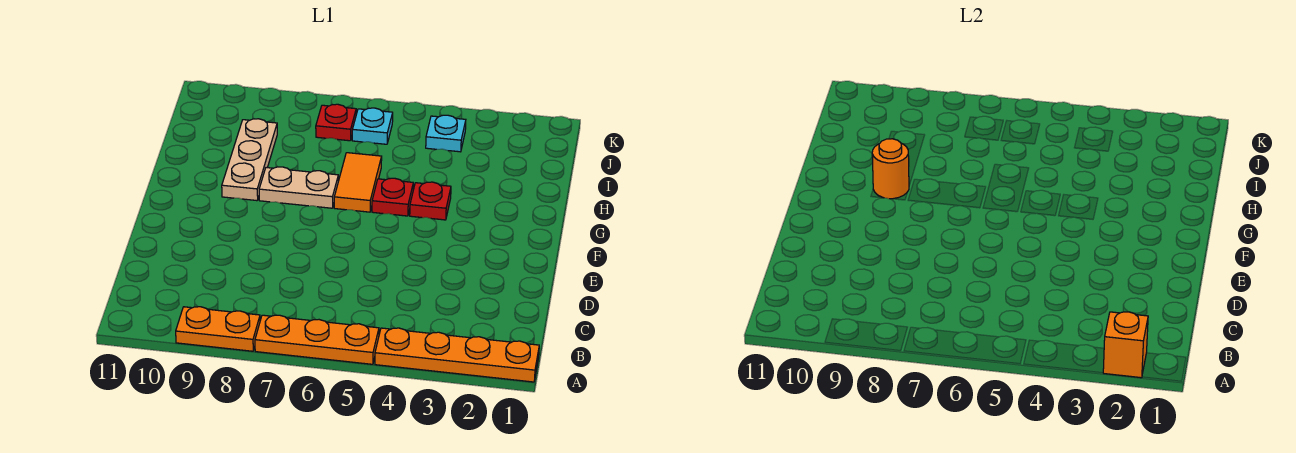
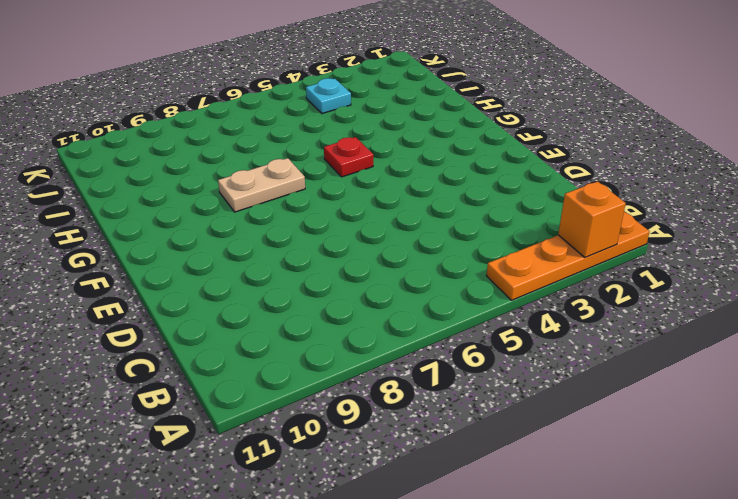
none -> orange plate A5:A7 level 1
none -> orange plate A8:A9 level 1
none -> red plate G4 level 1

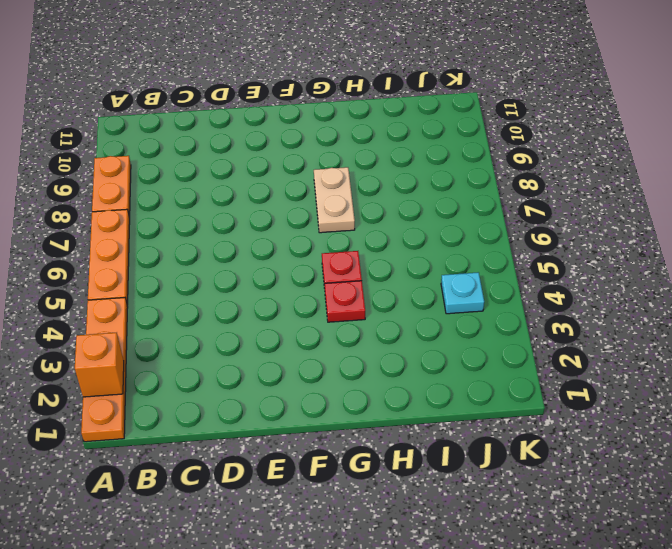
none -> orange tile G6:H6 level 1
none -> tan plate G9:I9 level 1
none -> cyan plate J6 level 1

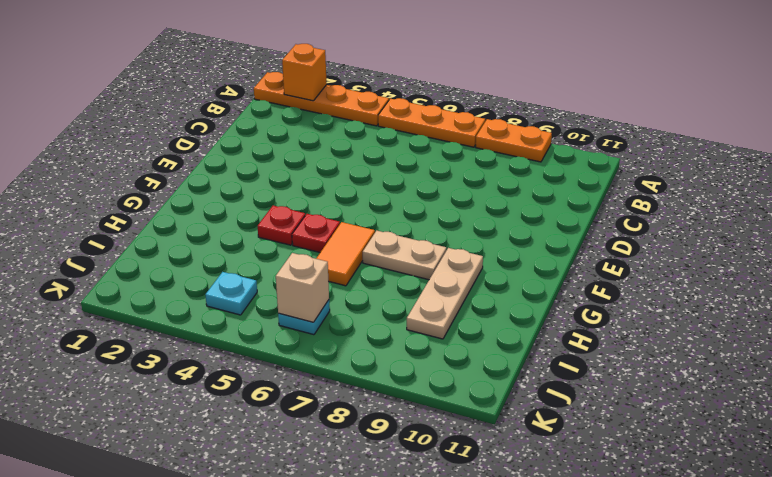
tan brick J6 level 2 -> none
none -> red plate J7 level 1
none -> orange round brick G9 level 2

